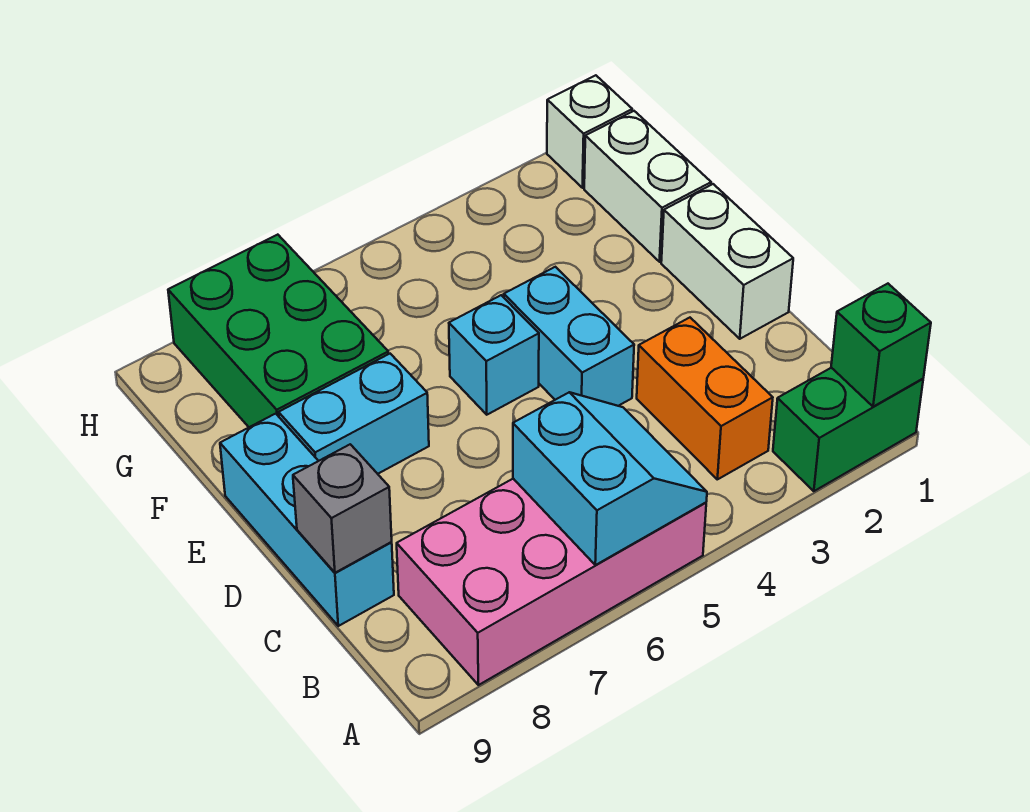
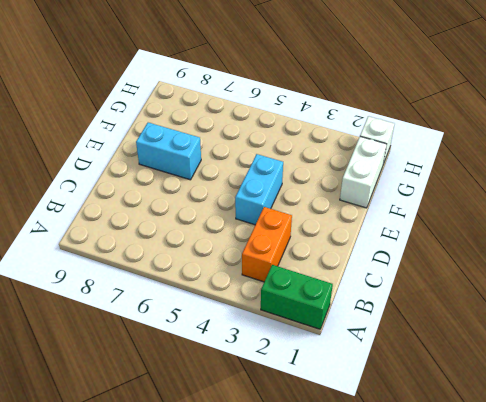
none -> pink brick A5:B8 level 1
none -> cyan brick C9:E9 level 1
none -> white brick D1:E1 level 1

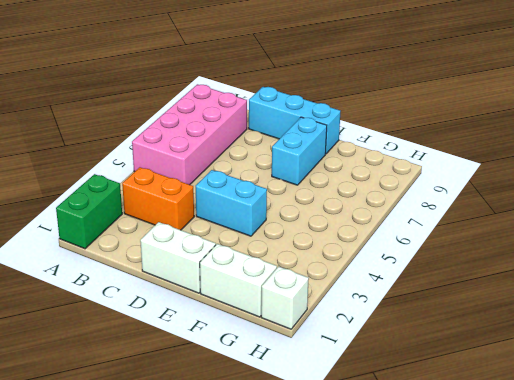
none -> cyan brick E5 level 1
none -> green brick F7:H8 level 1
none -> green brick A1 level 2

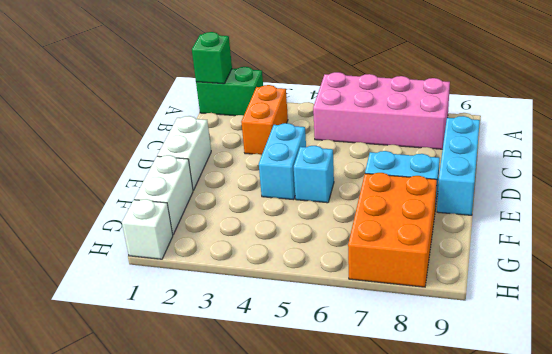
orange brick F7:H8 level 1 -> green brick F7:H8 level 1
none -> cyan slope A5:B6 level 2 top 6
none -> grey brick C9 level 2

